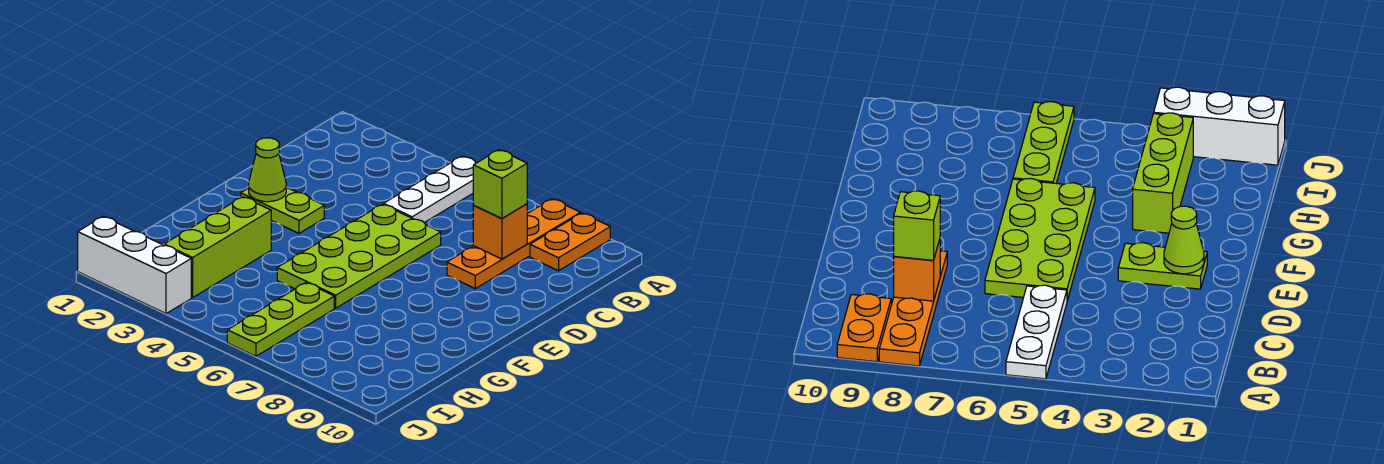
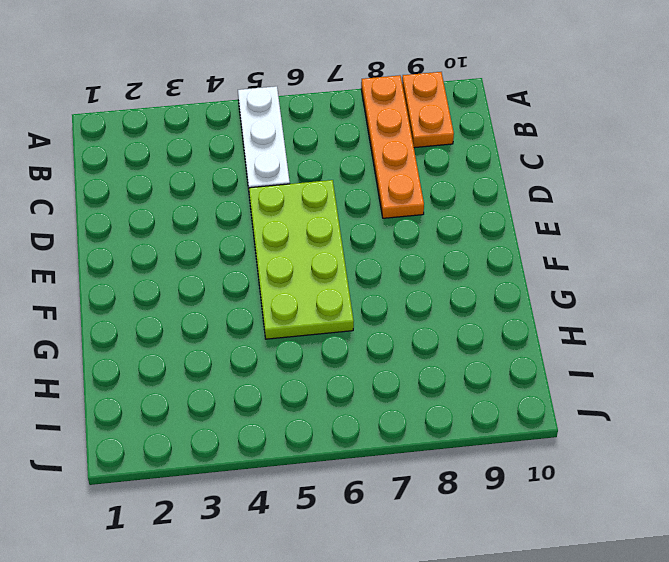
none -> lime plate E2:E3 level 1
none -> lime brick G3:I3 level 1

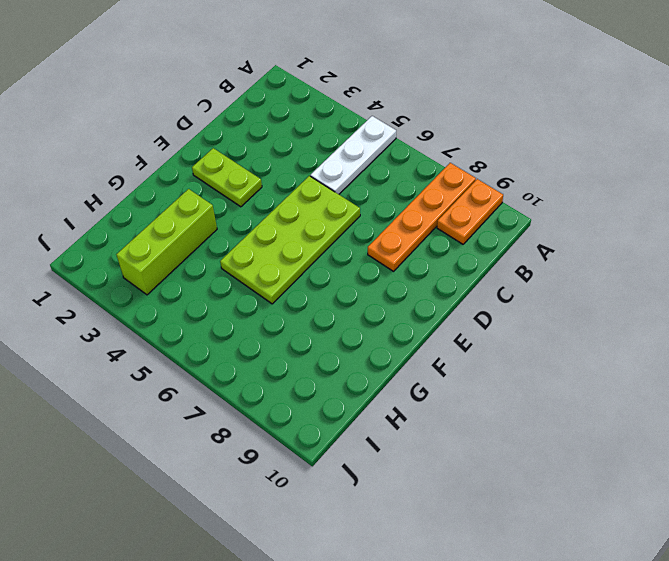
none -> lime plate H6:J6 level 1
none -> white brick J1:J3 level 1

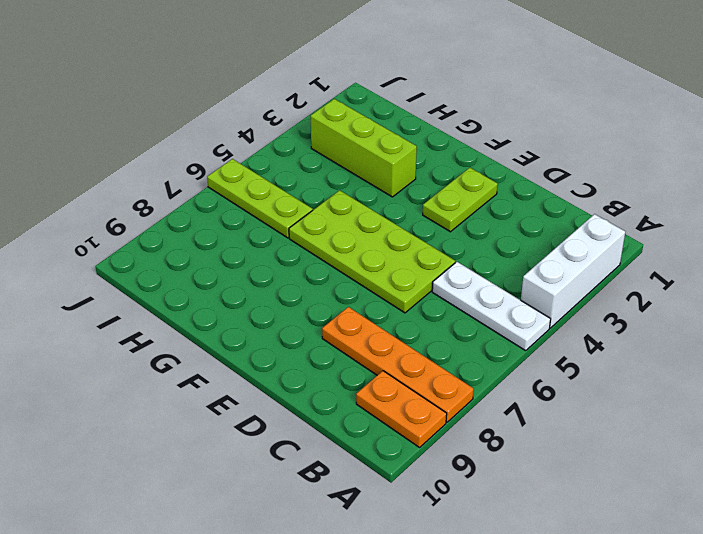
white brick A2:A4 level 1 -> white brick J1:J3 level 1
none -> orange brick C8 level 2
none -> lime cone E2 level 2

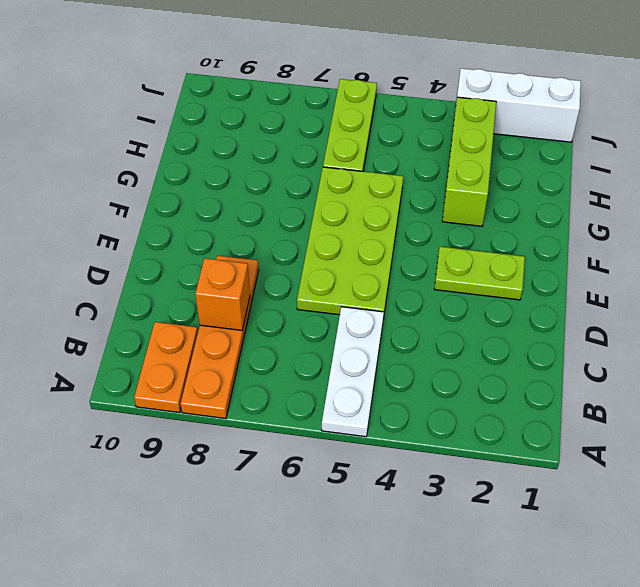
none -> lime cone E2 level 2
none -> lime brick C8 level 3

